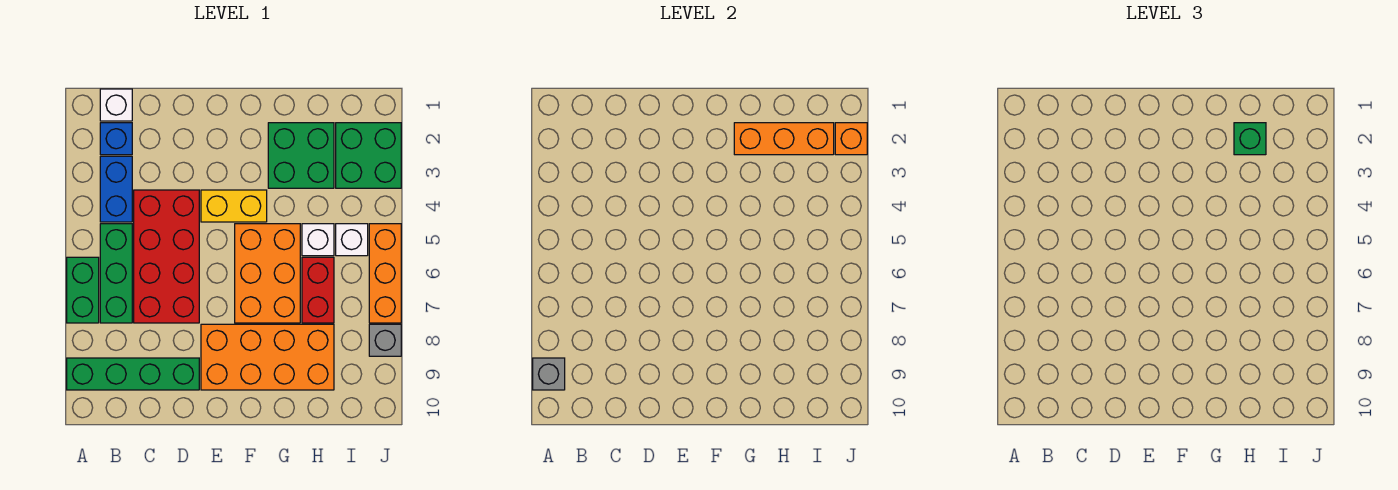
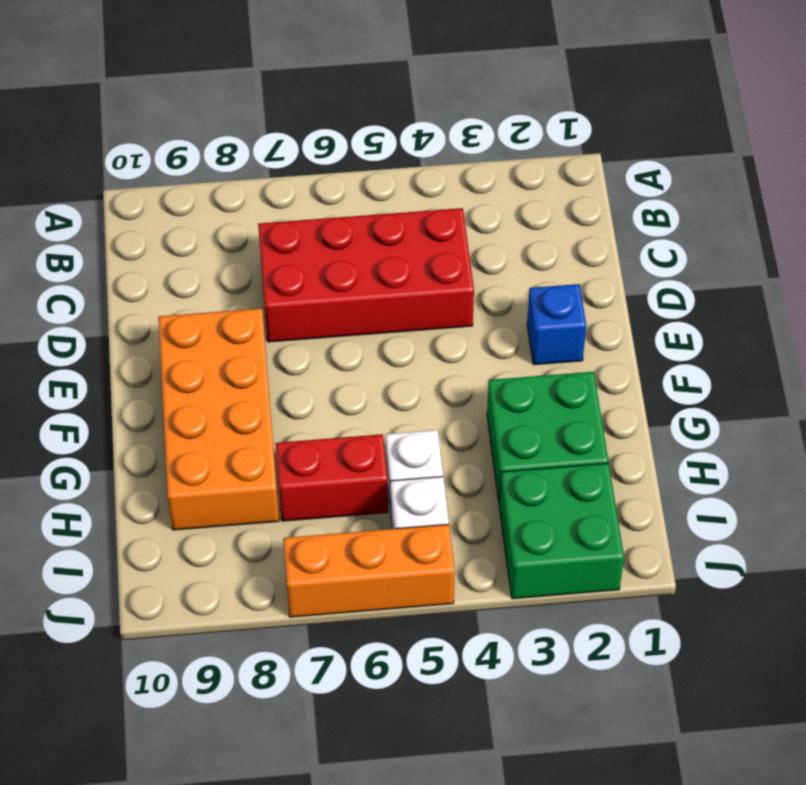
blue brick E2 level 1 -> blue brick B2 level 1
none -> green brick A6:A7 level 1
none -> green brick A9:D9 level 1
none -> white brick B1 level 1

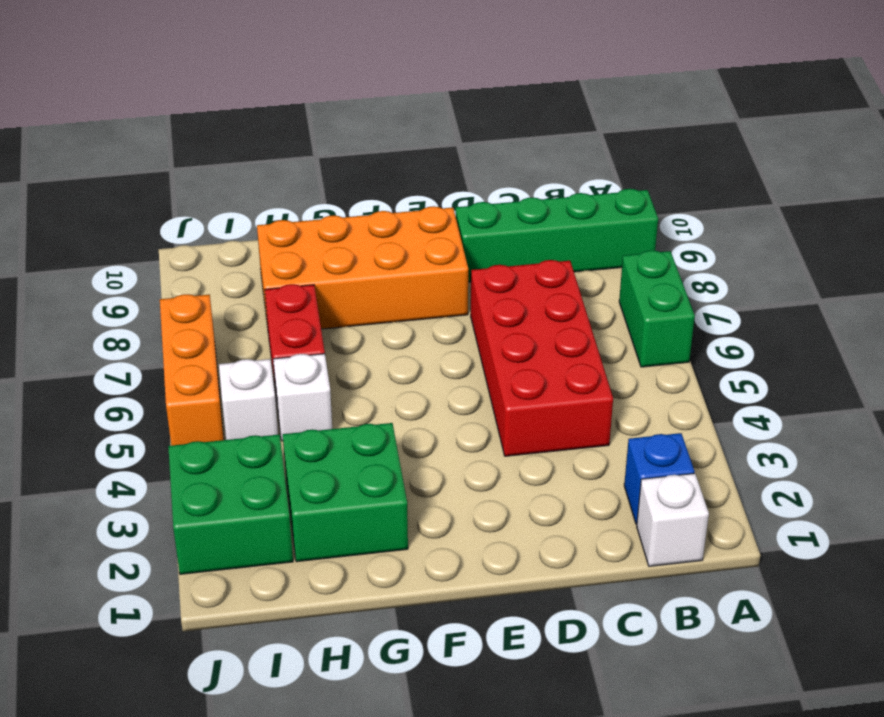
none -> blue brick B3:B4 level 1
none -> green brick B5:B7 level 1
none -> yellow brick E4:F4 level 1

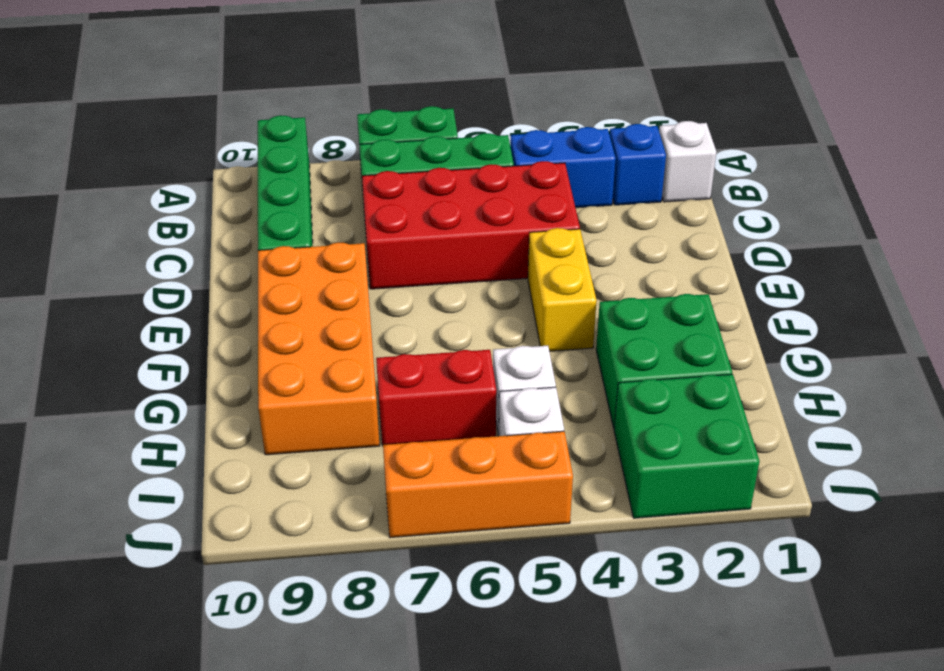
none -> orange brick F5:G7 level 1
none -> grey brick J8 level 1
none -> grey brick A9 level 2

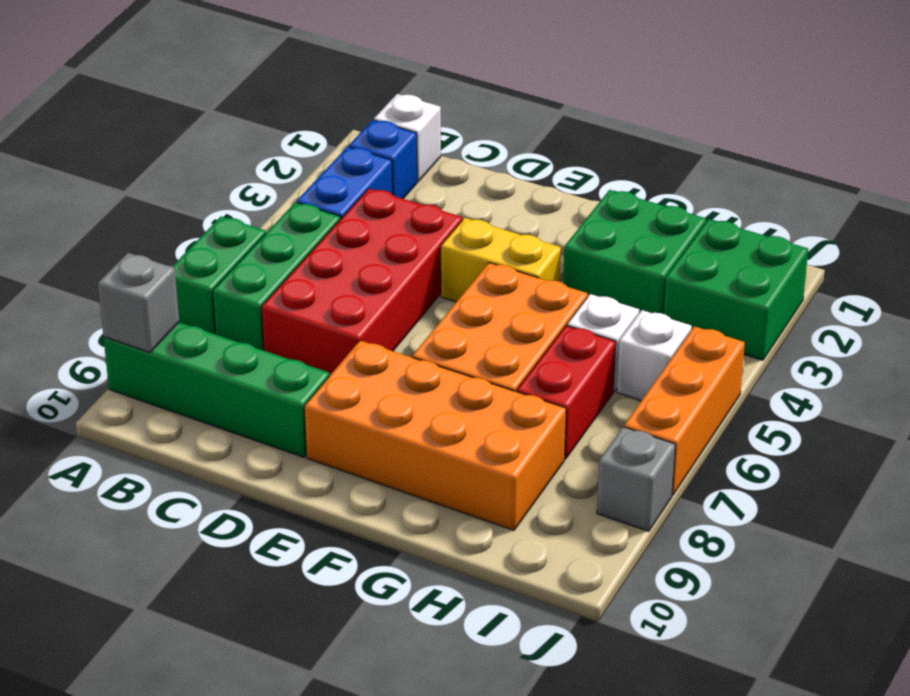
none -> orange brick G2:I2 level 2
none -> orange brick J2 level 2
none -> green brick H2 level 3

